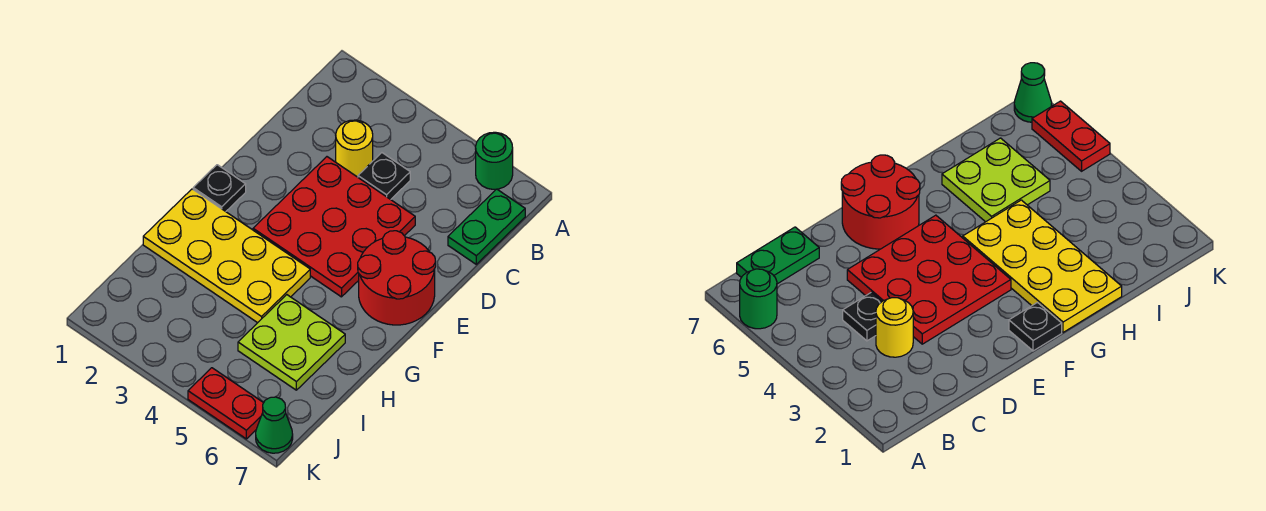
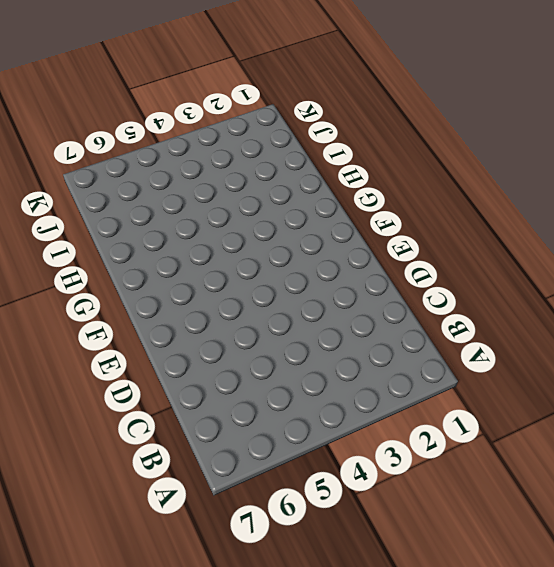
none -> green round brick A6 level 1
none -> green plate B7:C7 level 1

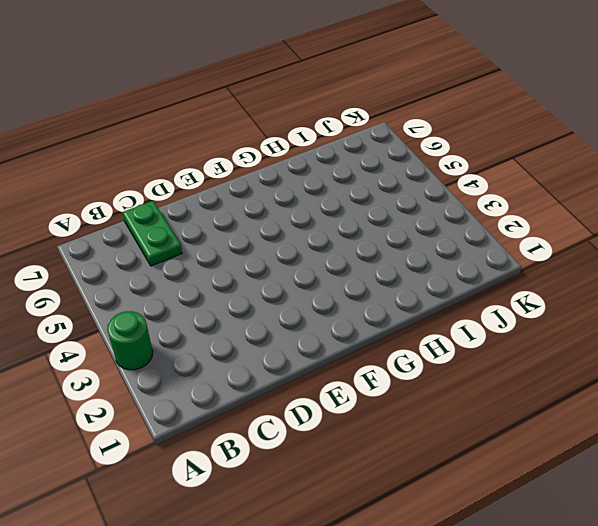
green round brick A3 level 1 -> green round brick A6 level 1
green plate C6:C7 level 1 -> green plate B7:C7 level 1
none -> yellow round brick C3 level 1
none -> black plate C4 level 1

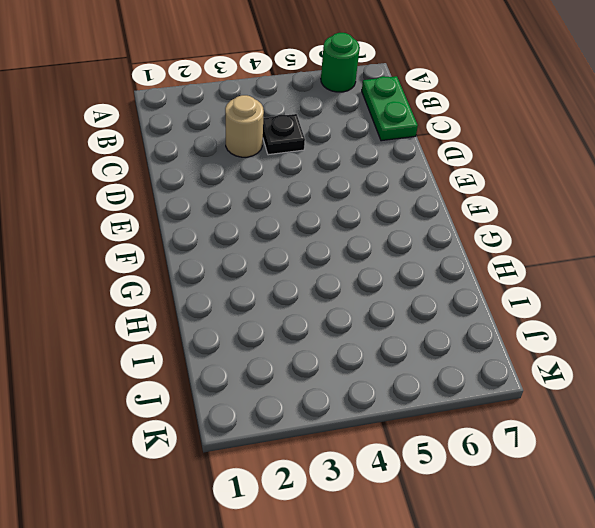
tan round brick C3 level 1 -> yellow round brick C3 level 1
none -> red plate D3:F5 level 1
none -> red round brick E6:F7 level 1

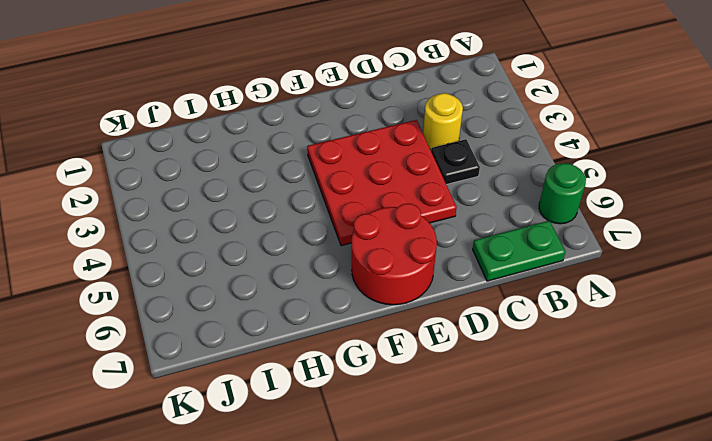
none -> black plate F1 level 1
none -> yellow plate G1:H4 level 1

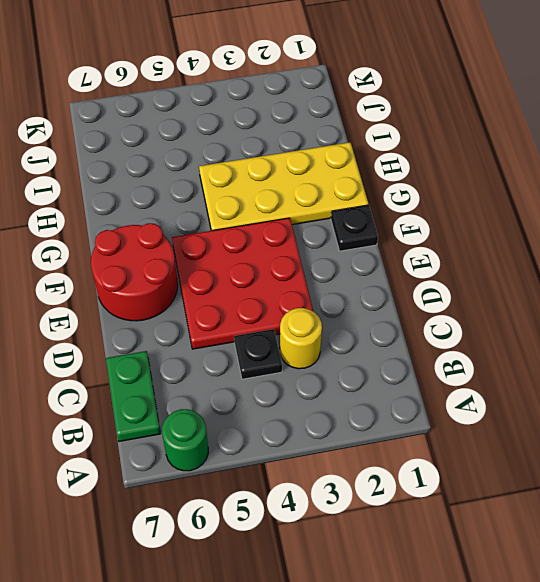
none -> lime plate H5:I6 level 1
none -> red plate K5:K6 level 1

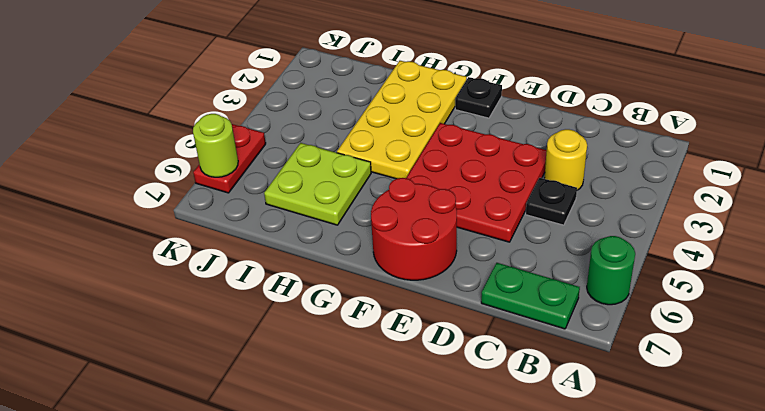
lime round brick K6 level 2 -> none
none -> green cone K7 level 1

